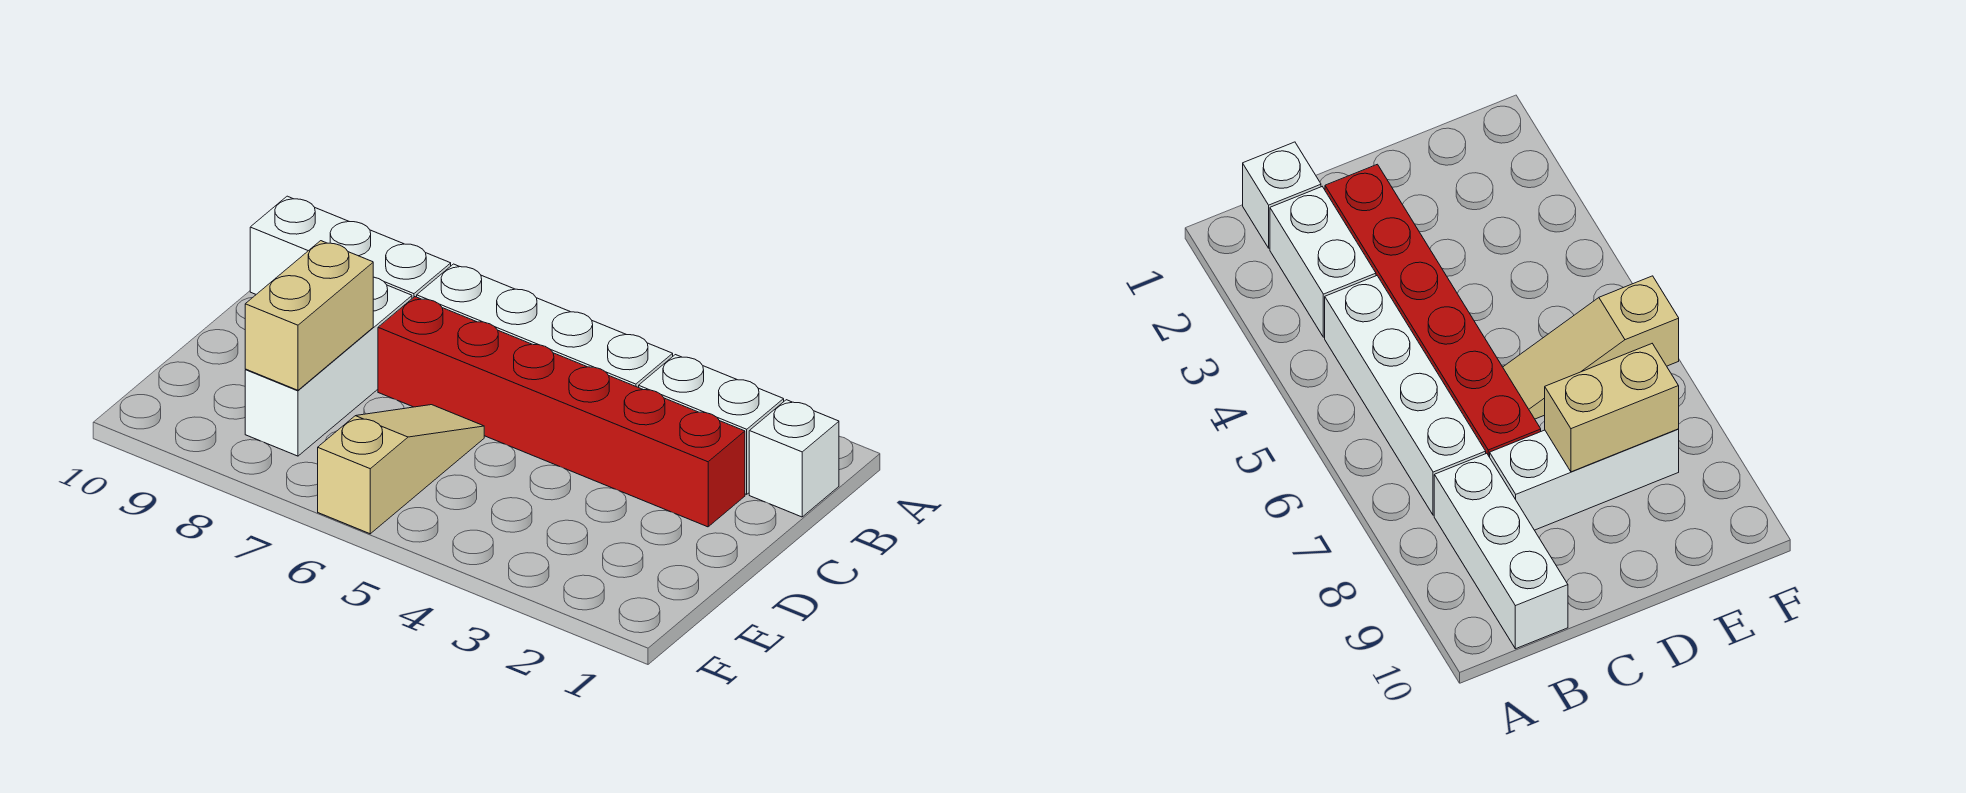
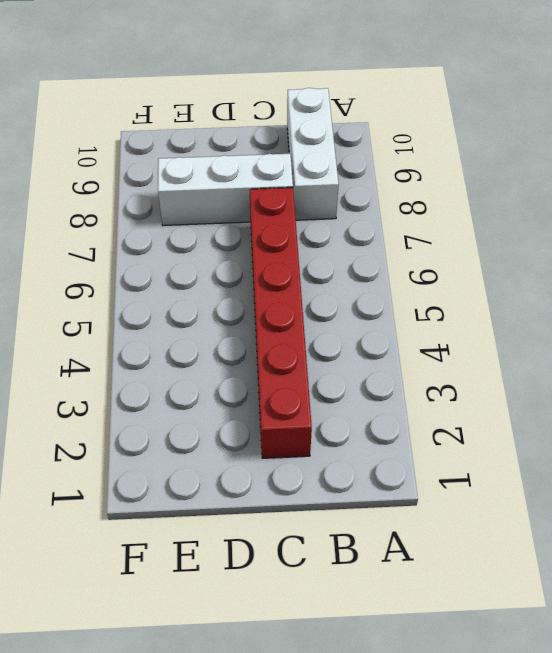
none -> white brick B1 level 1
none -> white brick B2:B3 level 1

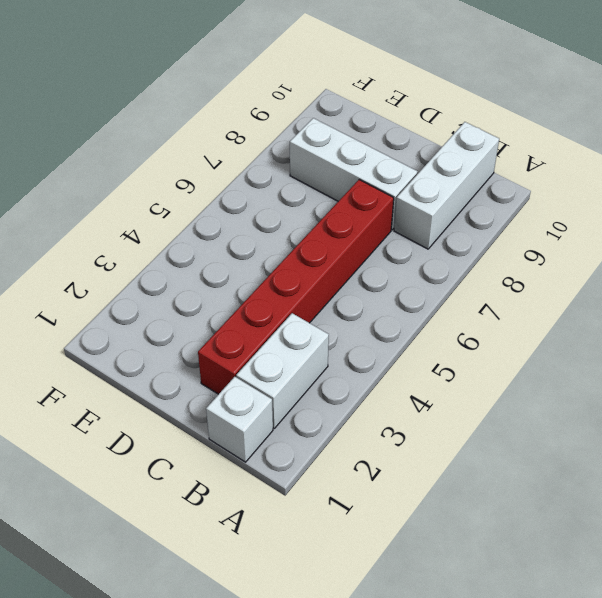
none -> white brick B4:B7 level 1
none -> tan slope D6:F6 level 1 top F

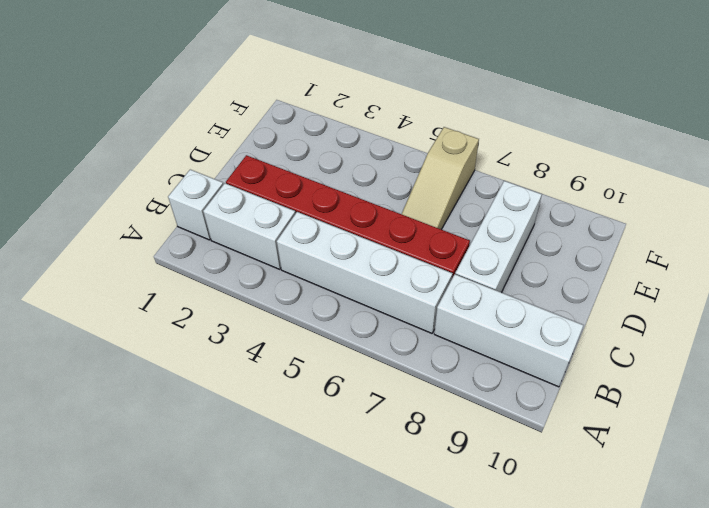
none -> tan brick D8:E8 level 2

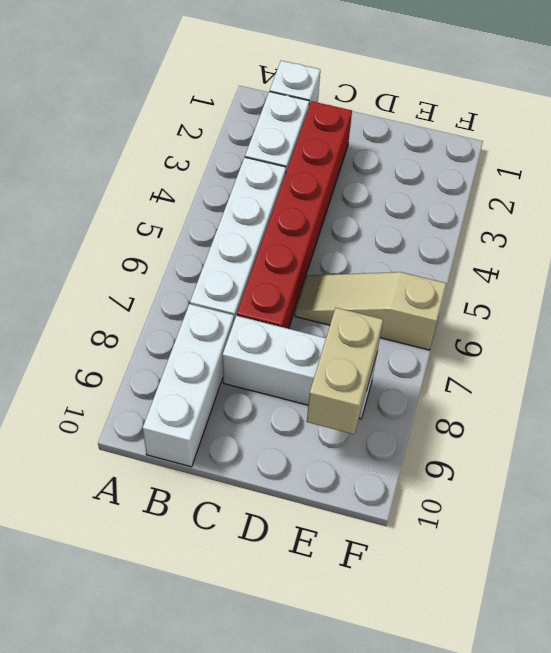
tan brick E8:E9 level 2 -> tan brick D8:E8 level 2

